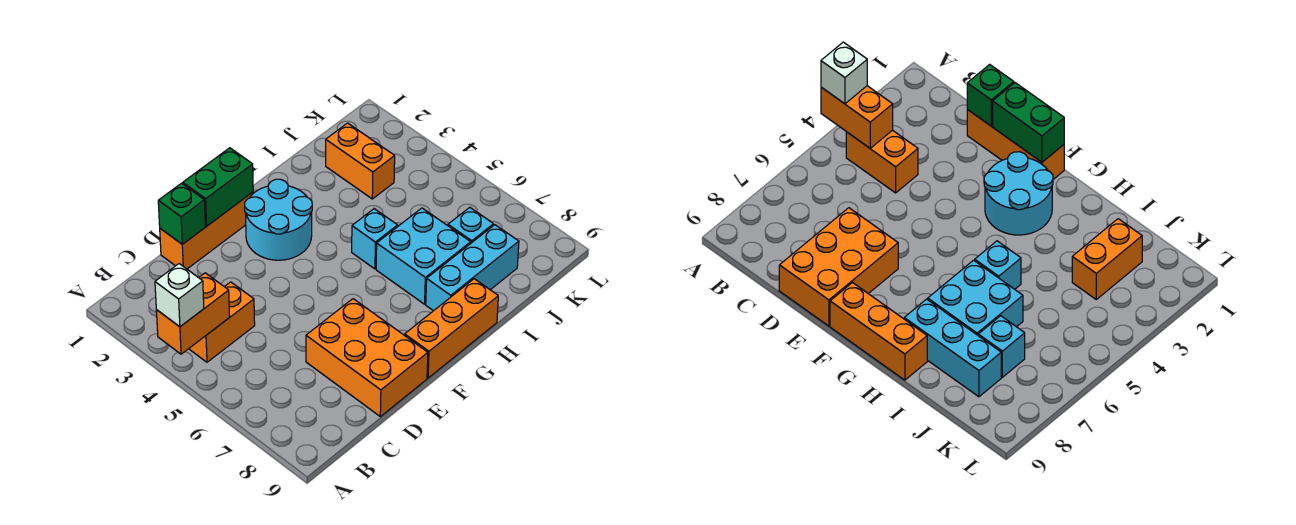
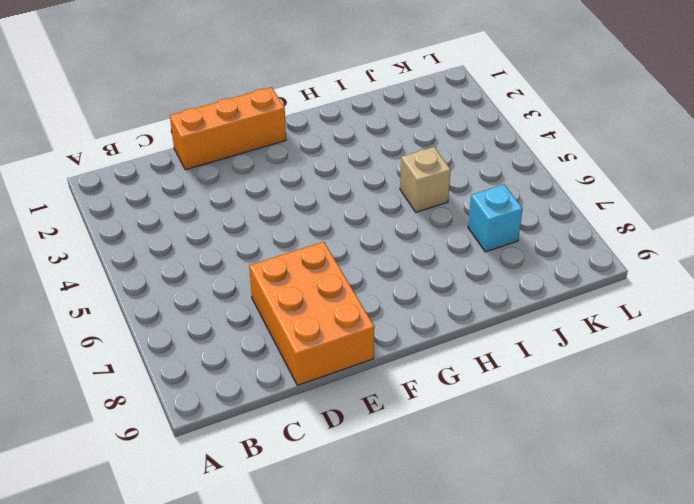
tan brick I5 level 1 -> none
none -> orange brick B4:C4 level 1
none -> cyan round brick F2:G3 level 1
none -> orange brick F9:H9 level 1

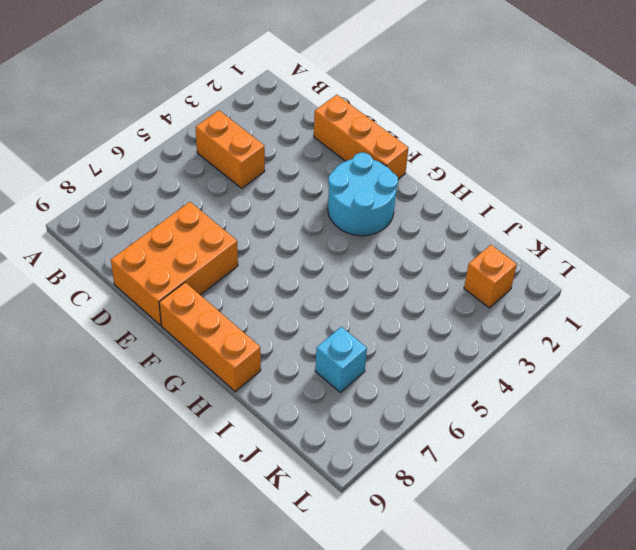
orange brick K2 level 1 -> none
none -> cyan brick H5 level 1
none -> cyan brick H6:I7 level 1
none -> cyan brick H8:J8 level 1

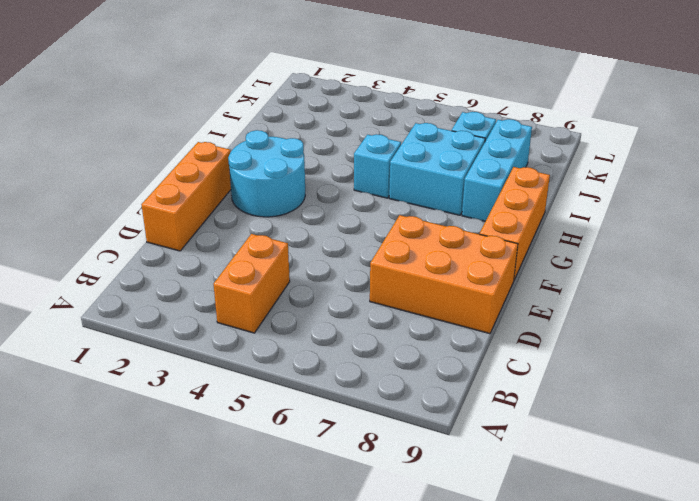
none -> orange brick J2:J3 level 1
none -> orange brick A4:B4 level 2
none -> green brick D1 level 2

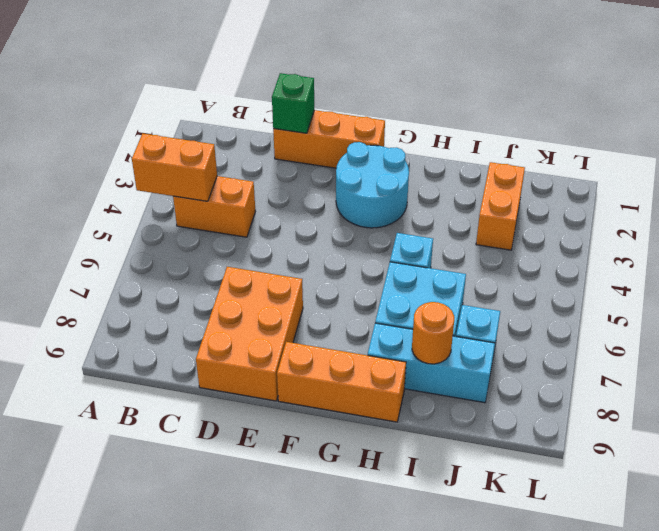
orange round brick I8 level 2 -> none
none -> green brick E1:F1 level 2
none -> white brick A4 level 3

